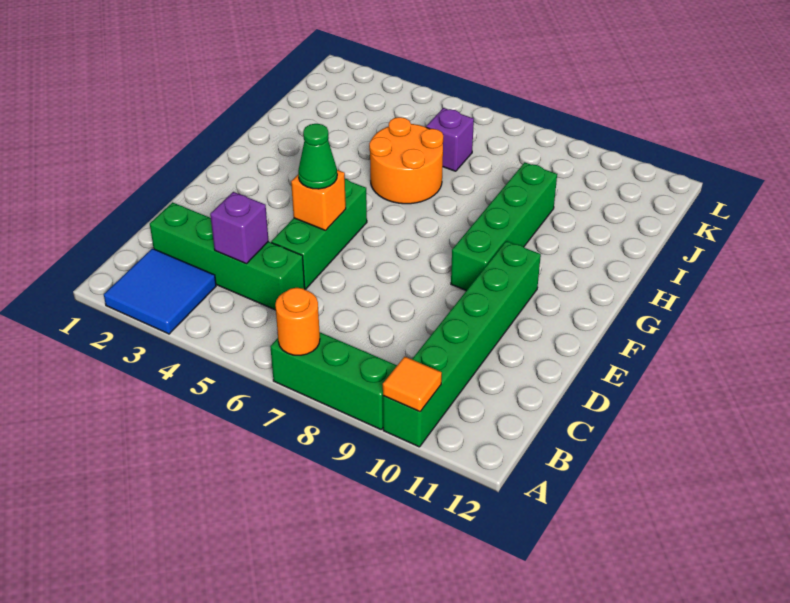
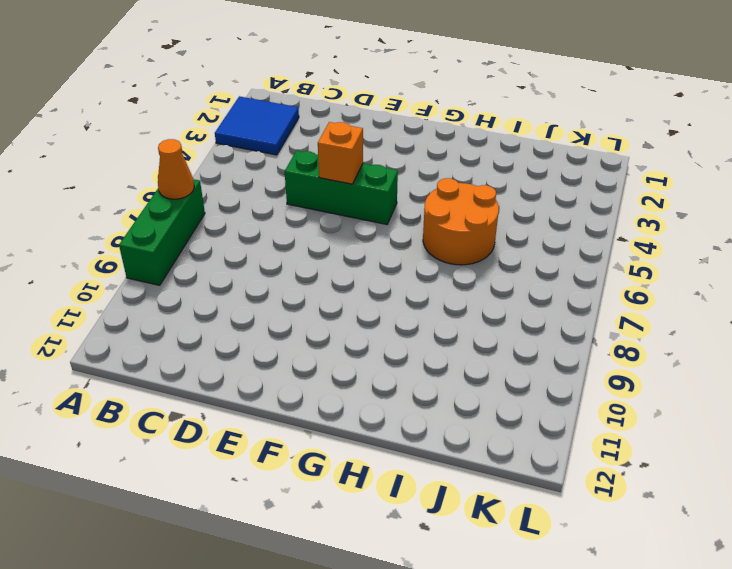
orange cone A7 level 2 -> orange round brick A7 level 2
none -> green brick A10:F10 level 1
none -> green brick C2:C5 level 1
none -> green brick F9:I9 level 1

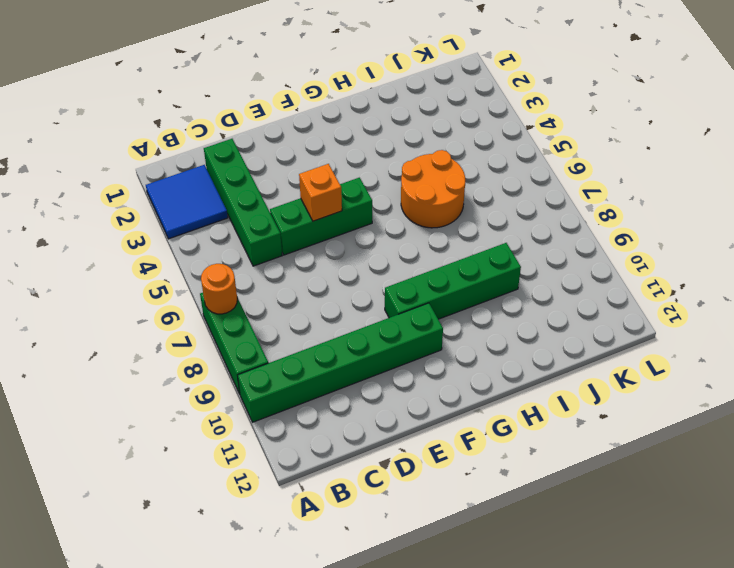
none -> purple brick J6 level 1
none -> orange tile A10 level 2
none -> purple brick C4 level 2

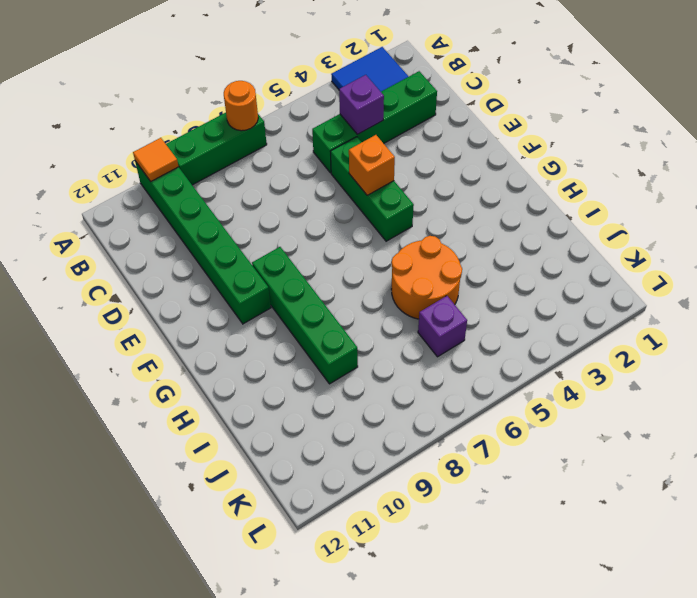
none -> green cone E5 level 3

